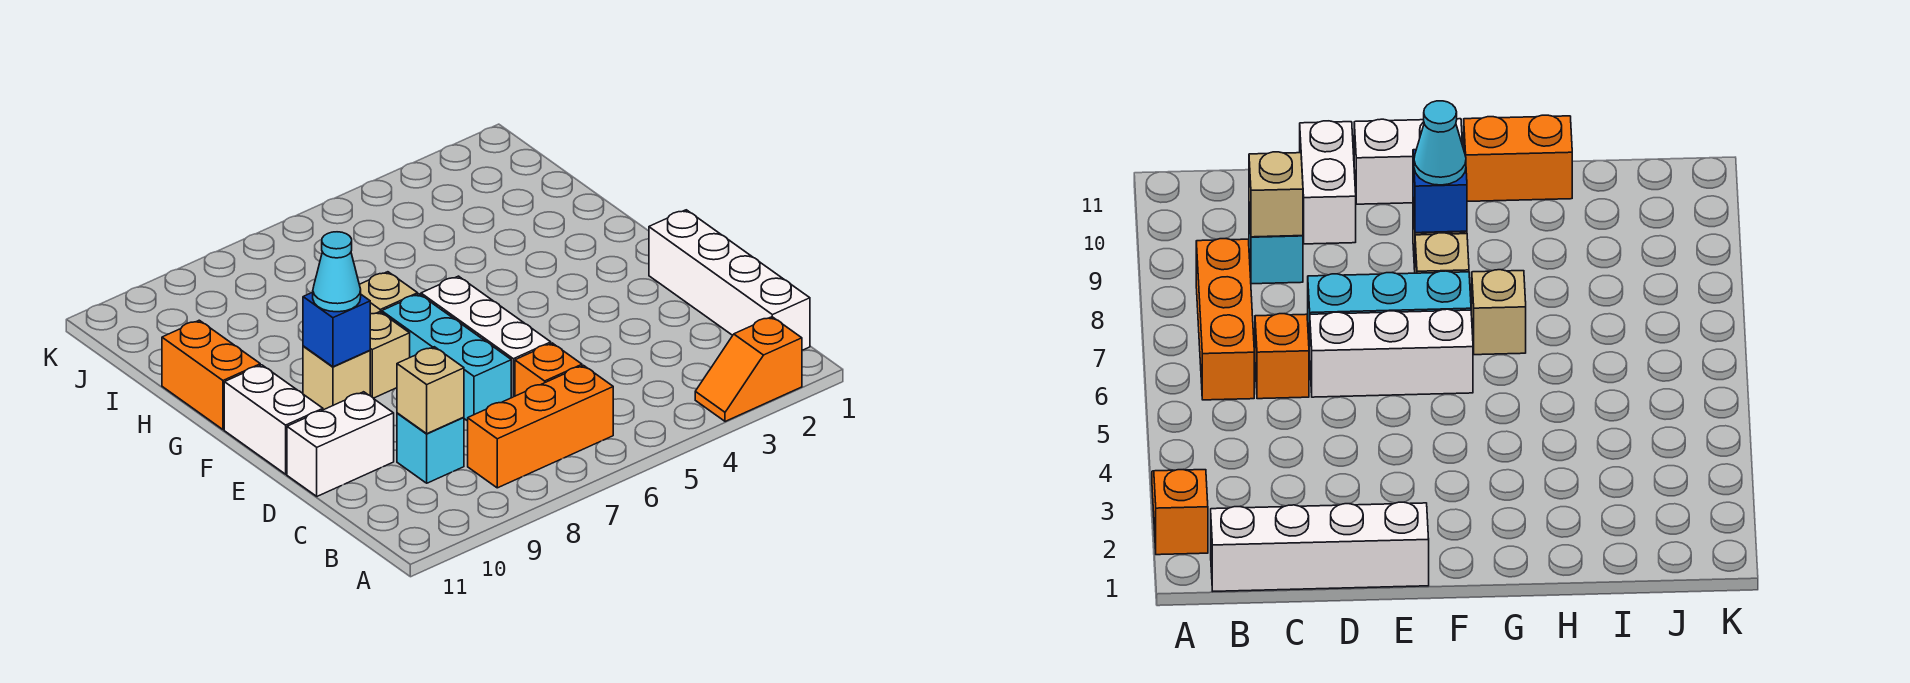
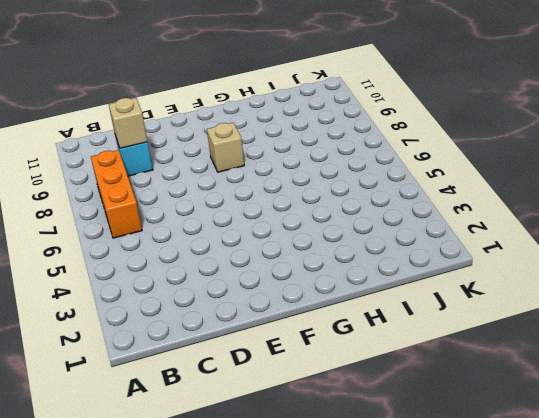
none -> orange slope A2:A3 level 1 top 2
none -> white brick B1:E1 level 1
none -> orange brick C6 level 1

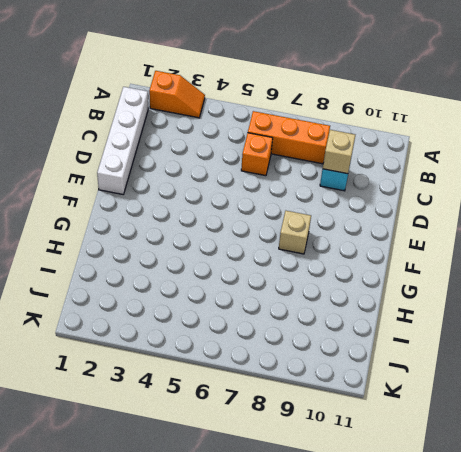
none -> white brick D6:F6 level 1
none -> cyan brick D7:F7 level 1
none -> white brick D10:D11 level 1

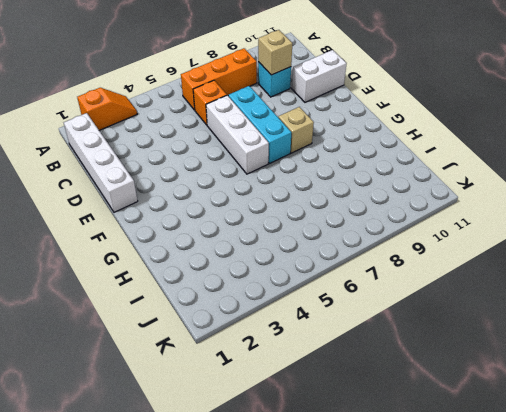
none -> white brick E11:F11 level 1
none -> tan brick F9 level 1
none -> tan brick G7 level 1

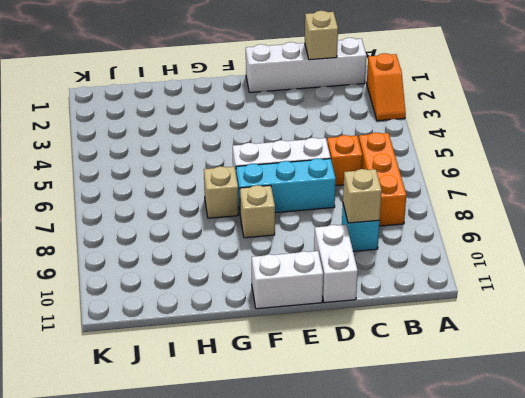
tan brick C1 level 2 -> tan brick F9 level 1
none -> orange brick G11:H11 level 1
none -> blue brick F9 level 2
none -> cyan cone F9 level 3

